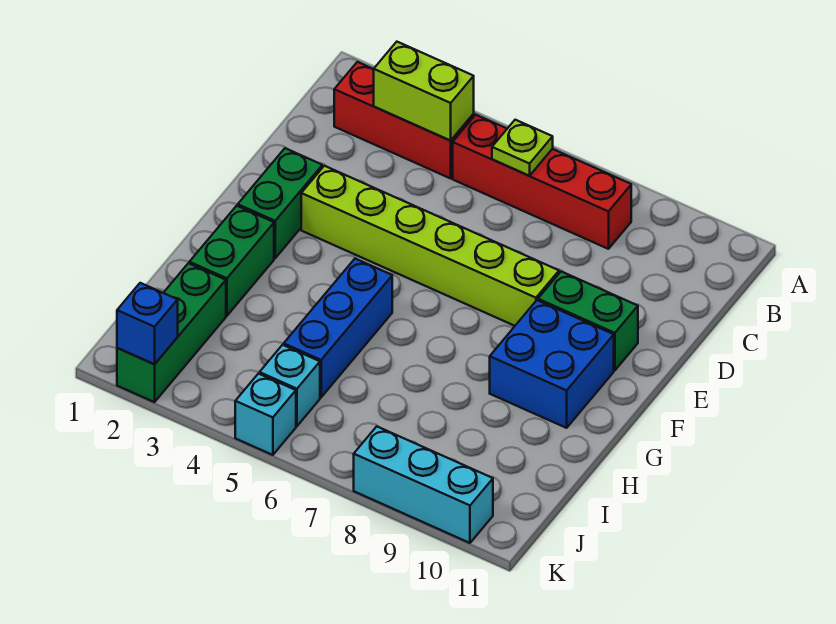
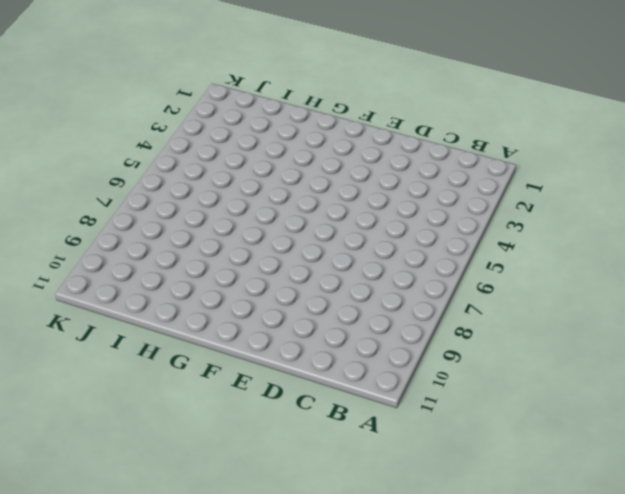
none -> red brick B2:B4 level 1
none -> red brick B5:B8 level 1
none -> green brick E2:F2 level 1

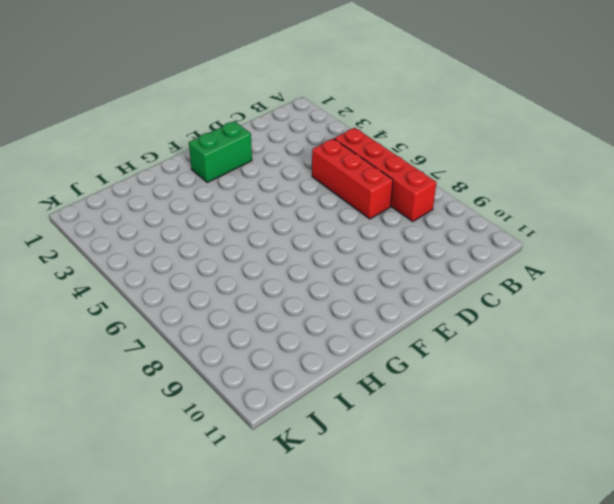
red brick C5:C7 level 1 -> red brick B2:B4 level 1
none -> lime brick E3:E8 level 1
none -> green brick E9:E10 level 1
none -> blue brick F9:G10 level 1

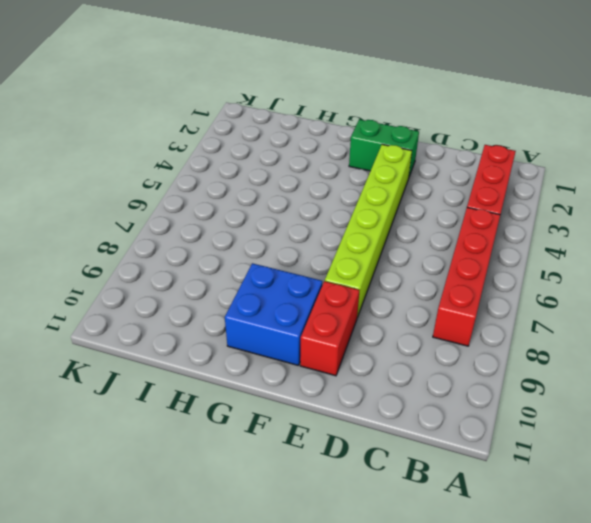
red brick E9:E10 level 1 -> green brick E9:E10 level 1
none -> green brick G2:H2 level 1
none -> blue brick G5:I5 level 1
none -> green brick I2:K2 level 1

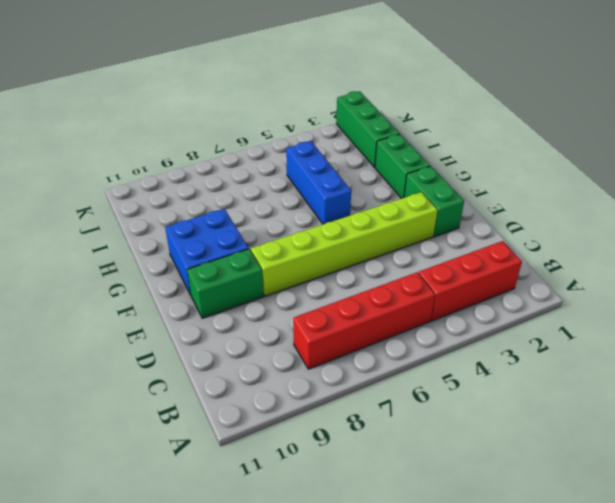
none -> cyan brick J5 level 1
none -> cyan brick K5 level 1
none -> cyan brick K8:K10 level 1

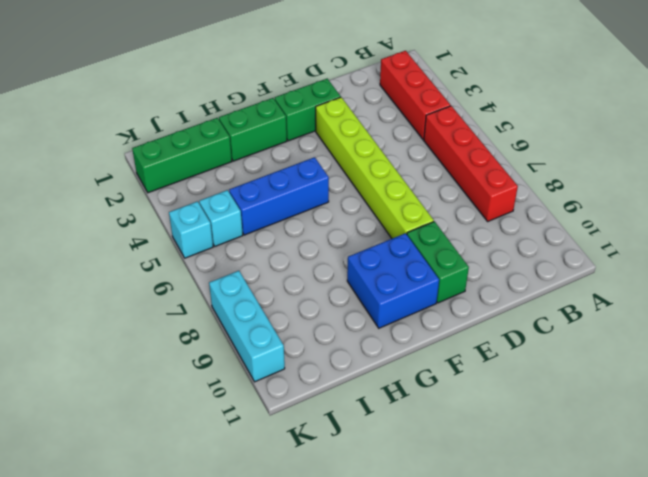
none -> lime brick B3:B4 level 2
none -> lime plate B6 level 2
none -> blue brick K2 level 2

